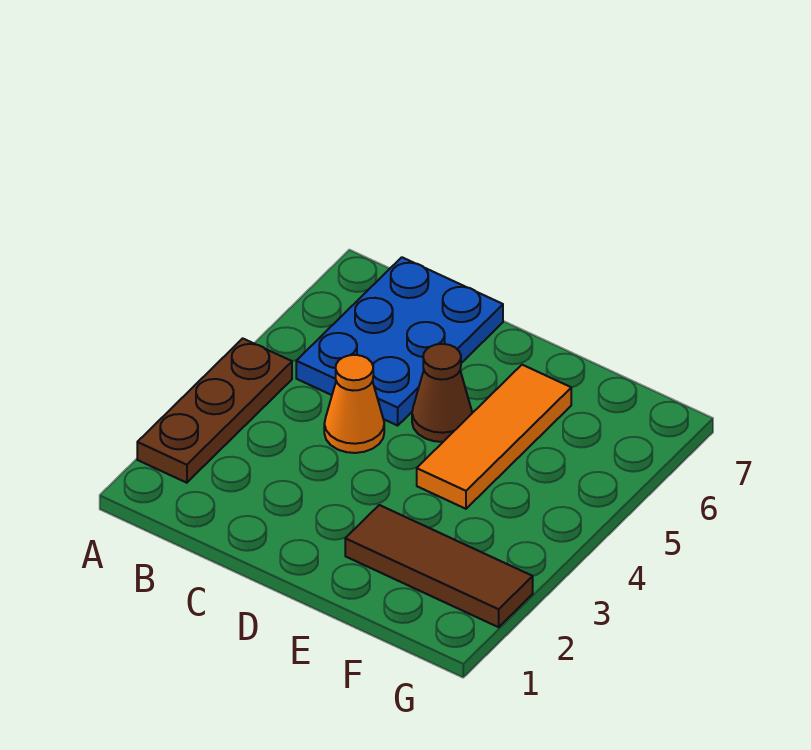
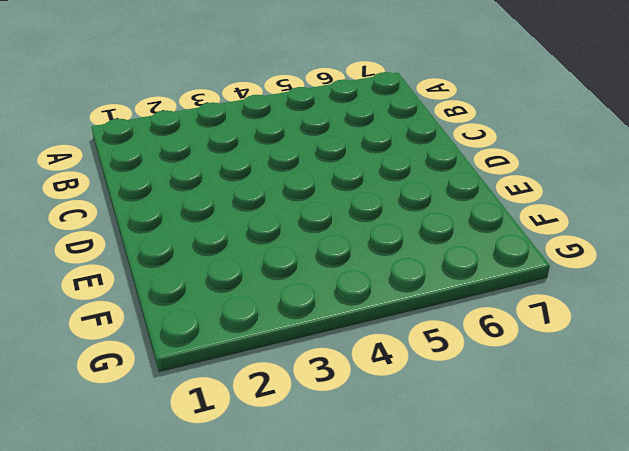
none -> brown plate A2:A4 level 1
none -> blue plate B5:C7 level 1

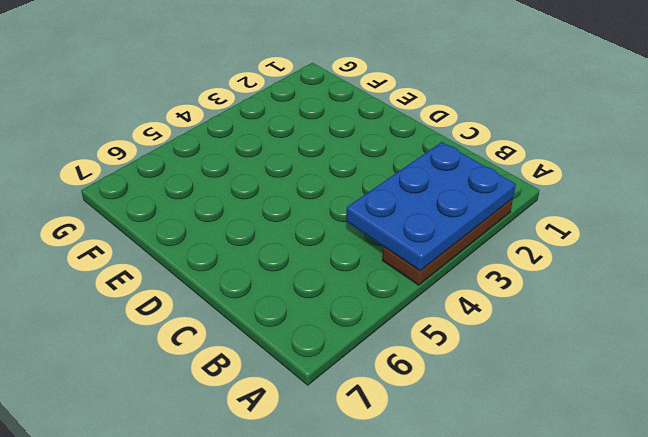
blue plate A2:B4 level 2 -> blue plate B5:C7 level 1
none -> orange cone C4 level 1
none -> brown cone D5 level 1

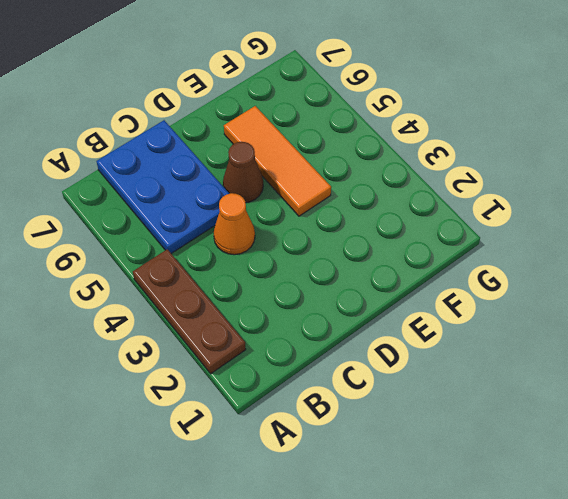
none -> brown tile E2:G2 level 1

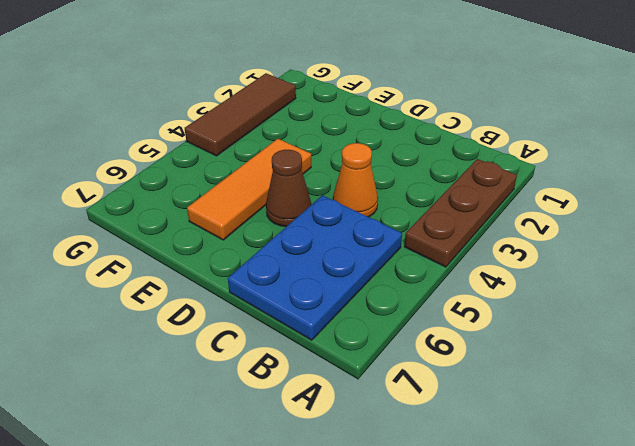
brown tile G2:G4 level 1 -> brown tile E2:G2 level 1

